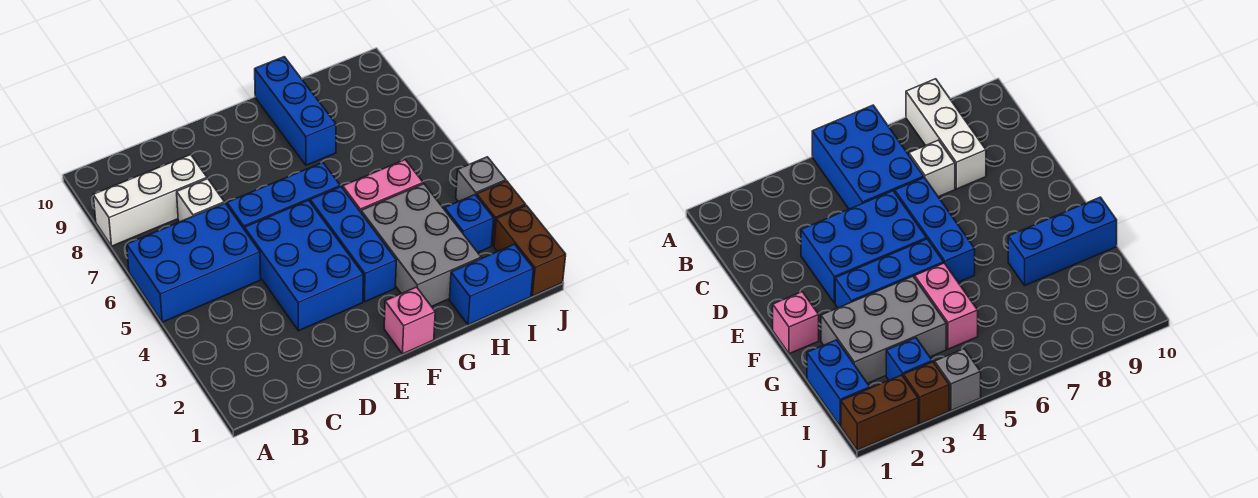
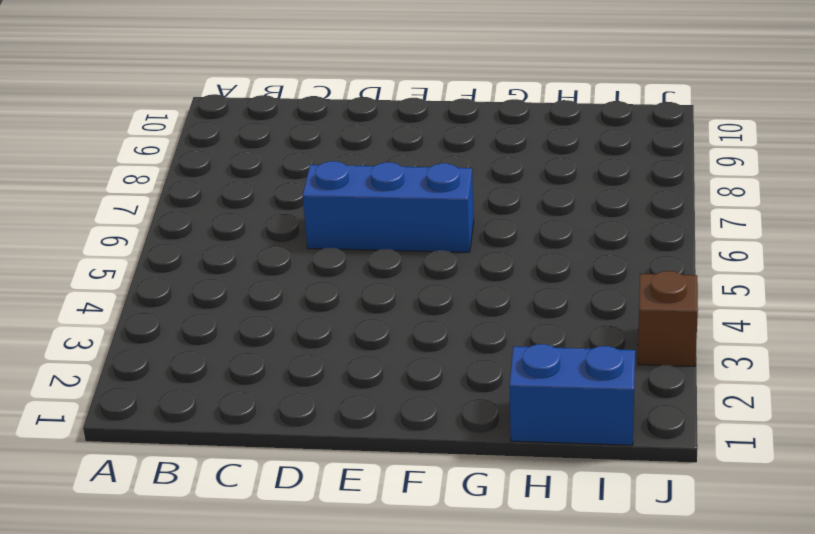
none -> blue brick A5:C6 level 1
none -> white brick A8:C8 level 1
none -> white brick C7 level 1

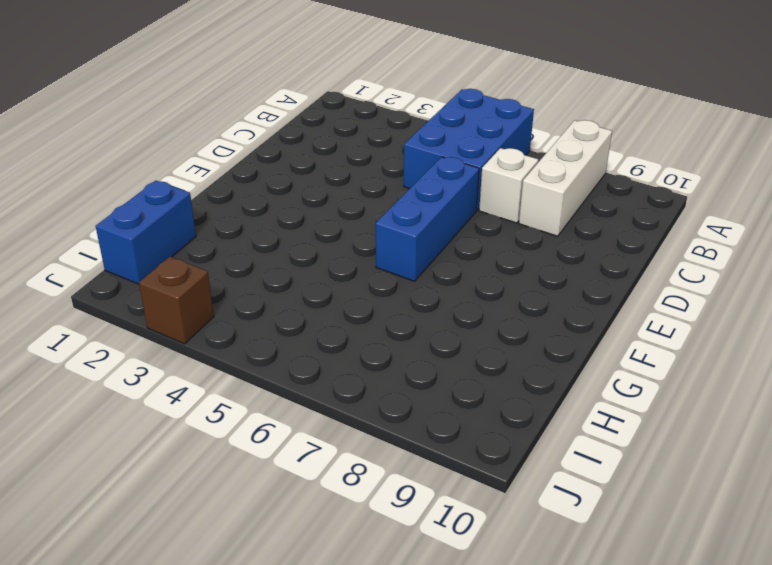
none -> blue brick D3:E5 level 1
none -> pink brick F1 level 1
none -> blue brick F3:F5 level 1

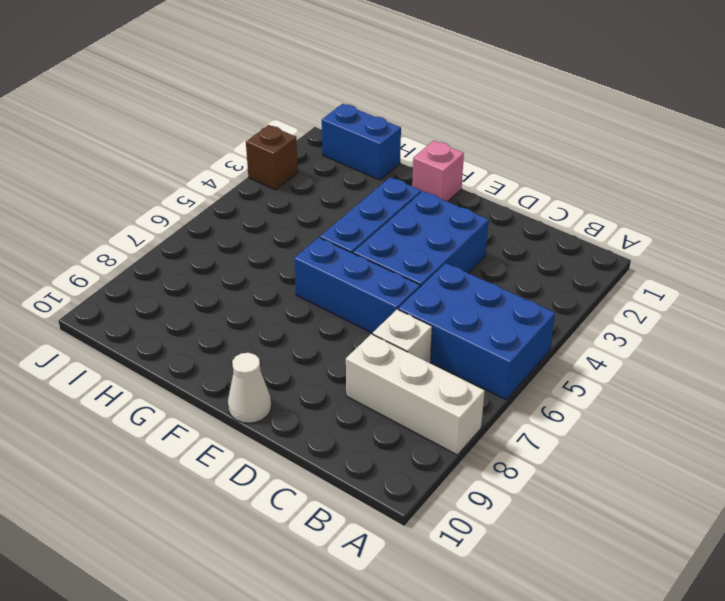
white cone E10 level 1 -> none
none -> grey brick G2:H4 level 1
none -> pink brick G5:H5 level 1
none -> blue brick G8:G10 level 1

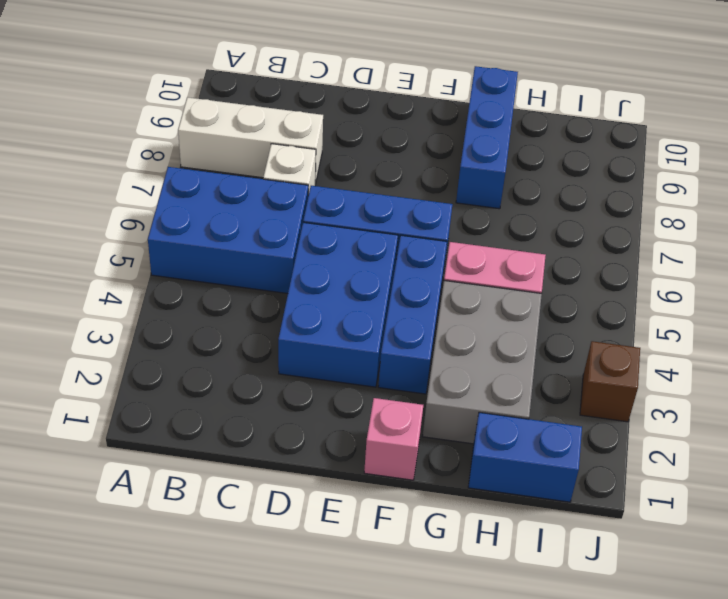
none -> blue brick I3 level 1
none -> brown brick J1:J2 level 1
none -> grey brick J4 level 1

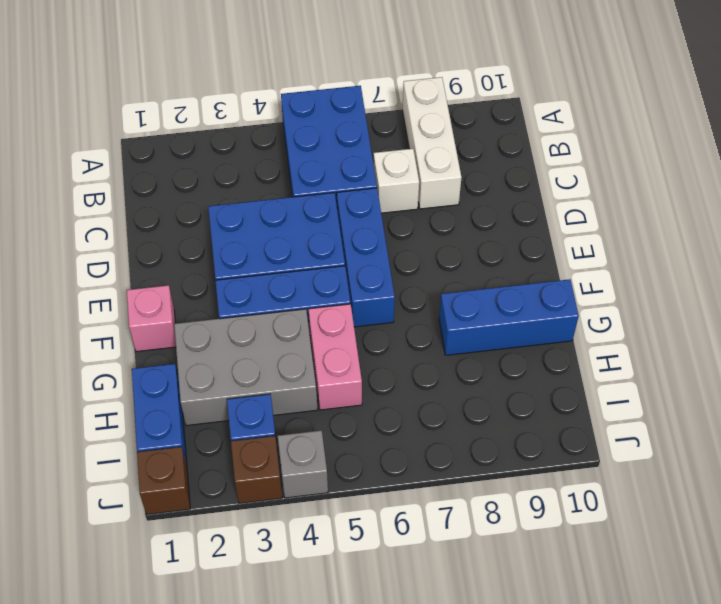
brown brick J1 level 1 -> brown brick J1:J2 level 1

